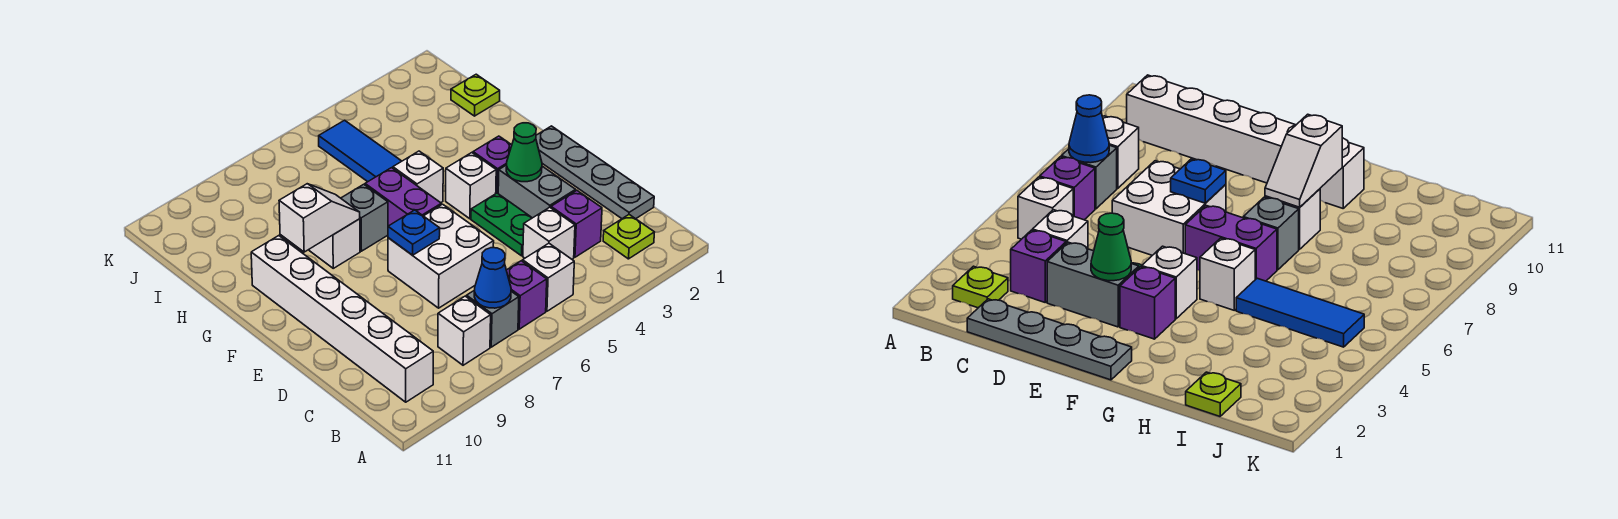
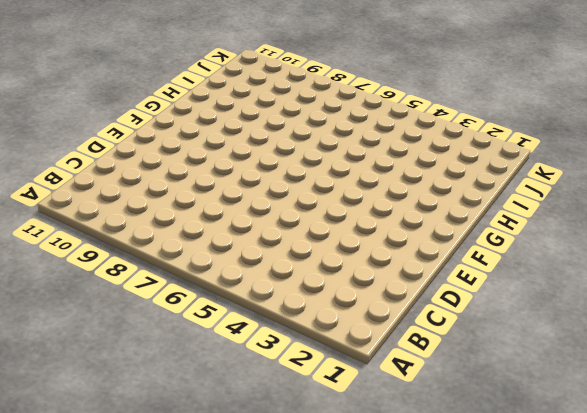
none -> lime plate B2 level 1
none -> white brick B5 level 1
none -> purple brick B6 level 1

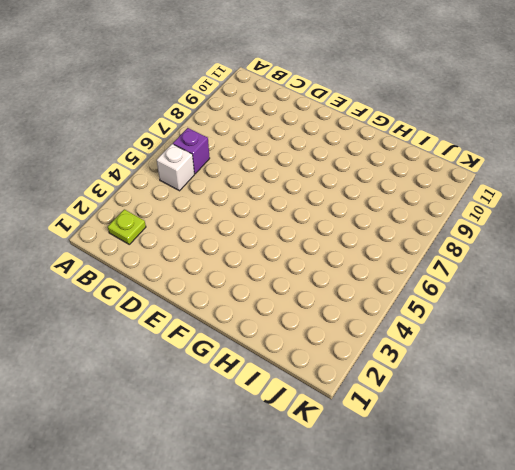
none -> grey brick B7 level 1
none -> white brick B8 level 1
none -> white brick B10:G10 level 1

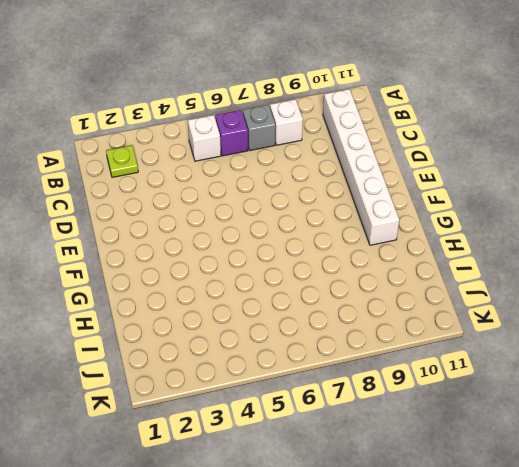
none -> grey plate C1:F1 level 1
none -> purple brick C3 level 1
none -> white brick C4 level 1

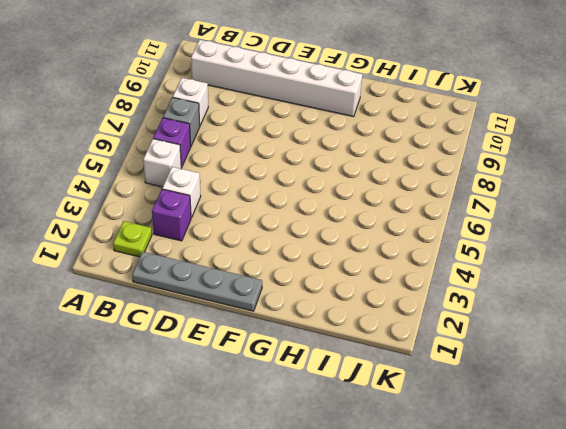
none -> grey brick D3:E3 level 1
none -> green plate D4:E4 level 1
none -> white brick D6:E7 level 1

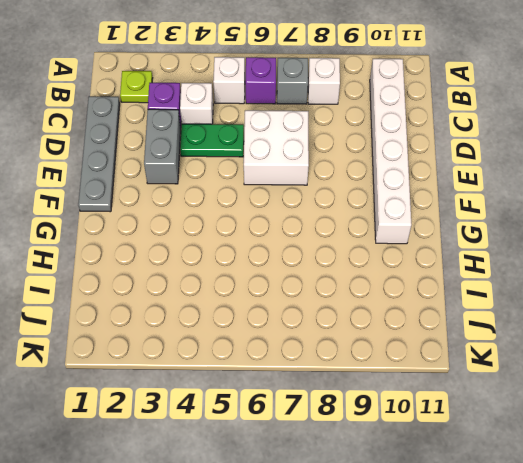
green plate D4:D5 level 1 -> green plate D4:E4 level 1
none -> purple brick F3 level 1
none -> white brick F4 level 1
none -> purple brick F6:G6 level 1

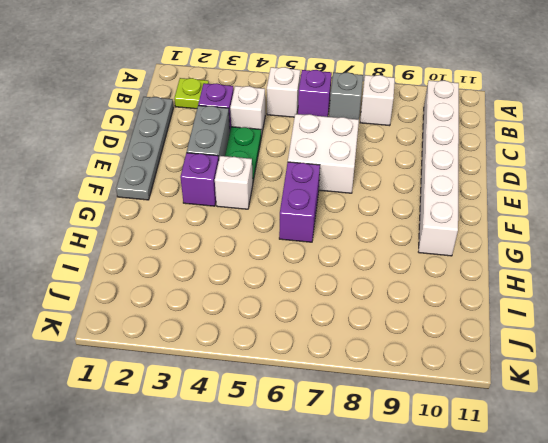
none -> white brick G5 level 1
none -> grey brick G7 level 1
none -> white brick G8 level 1

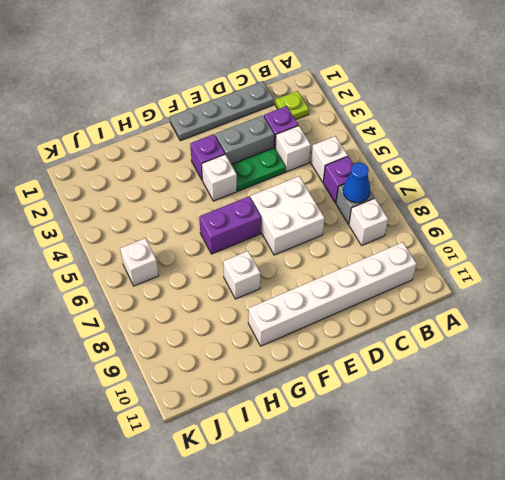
white brick J6 level 1 -> white brick G5 level 1
none -> grey brick G7 level 1
none -> blue tile H5:J5 level 1
none -> lime plate I1 level 1

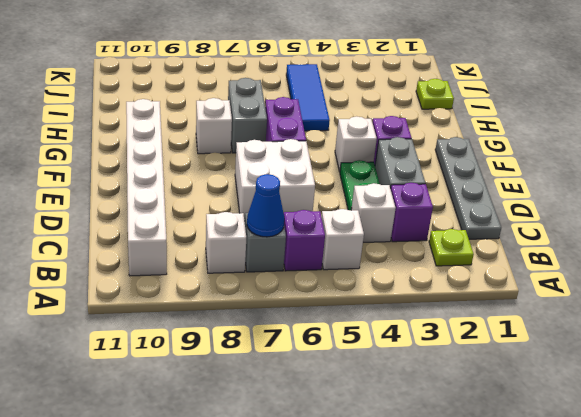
grey brick G7:H7 level 1 -> grey brick G7 level 1
none -> white brick G5 level 1
none -> green cone E3 level 2
none -> blue plate E7 level 2

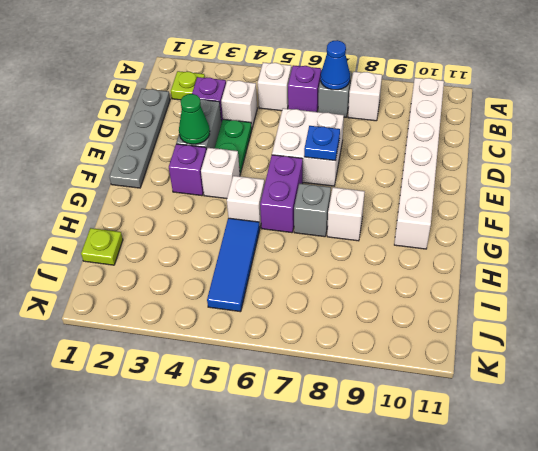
none -> white slope G8:G9 level 2 top 9

